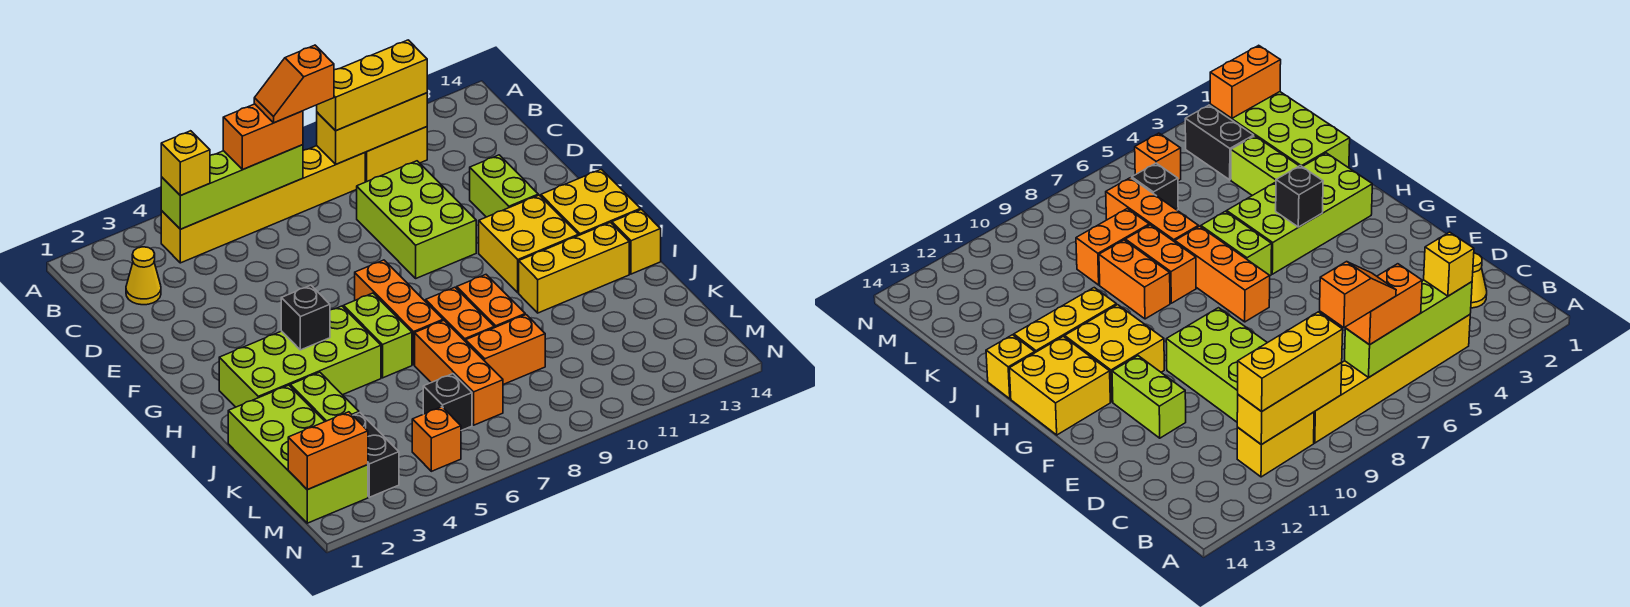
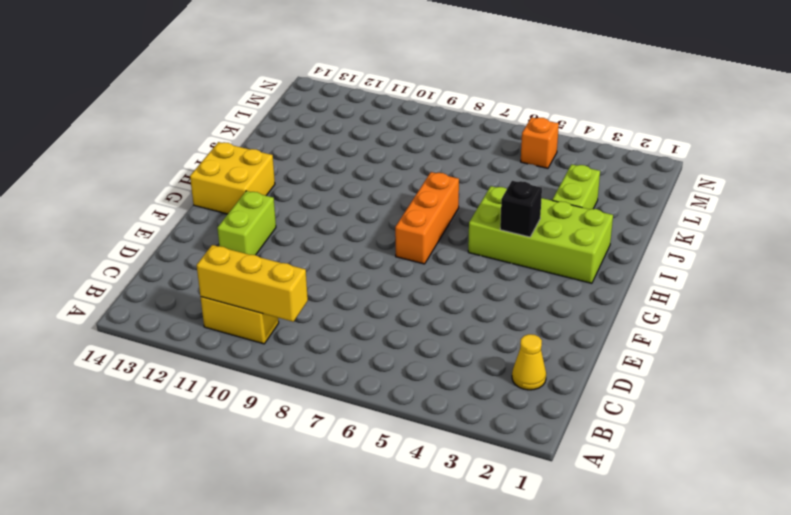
none -> yellow brick B4:B9 level 1
none -> lime brick D9:F10 level 1
none -> yellow brick G11:H12 level 1

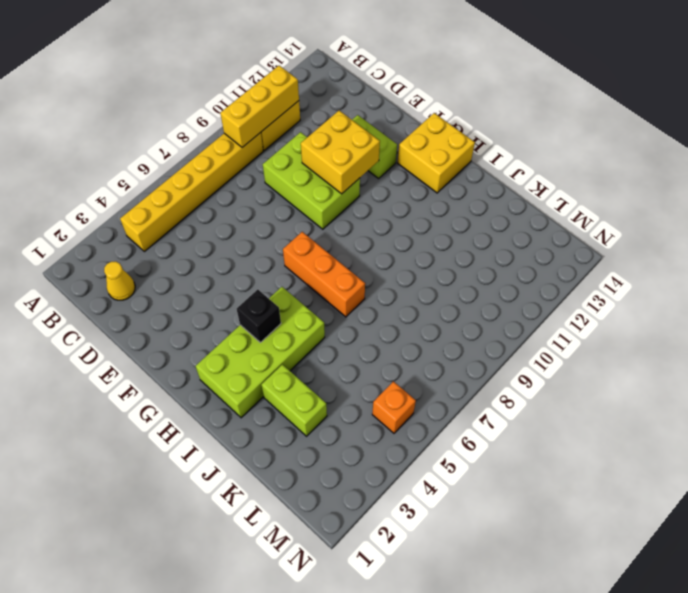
yellow brick E10:F11 level 2 -> yellow brick G11:H12 level 1
none -> lime brick H6:I6 level 1
none -> orange brick I8:J8 level 1
none -> orange brick I9:J9 level 1

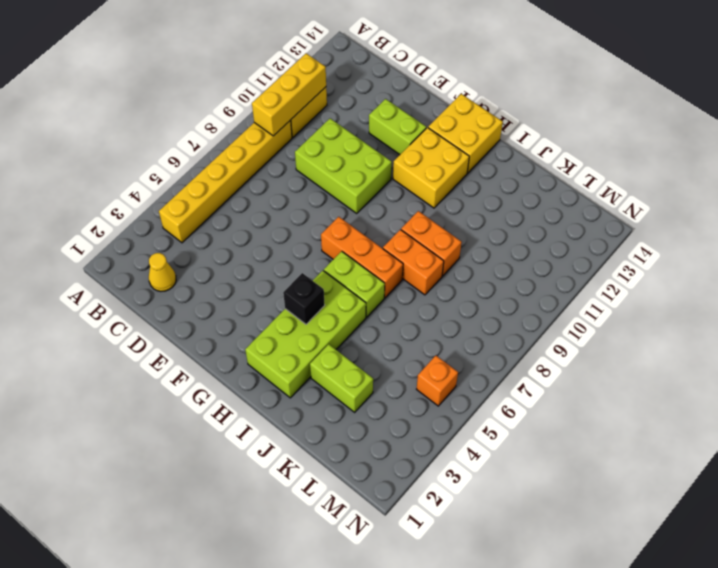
none -> yellow brick I11:I13 level 1
none -> yellow brick I14 level 1
none -> lime brick J1:M2 level 1

